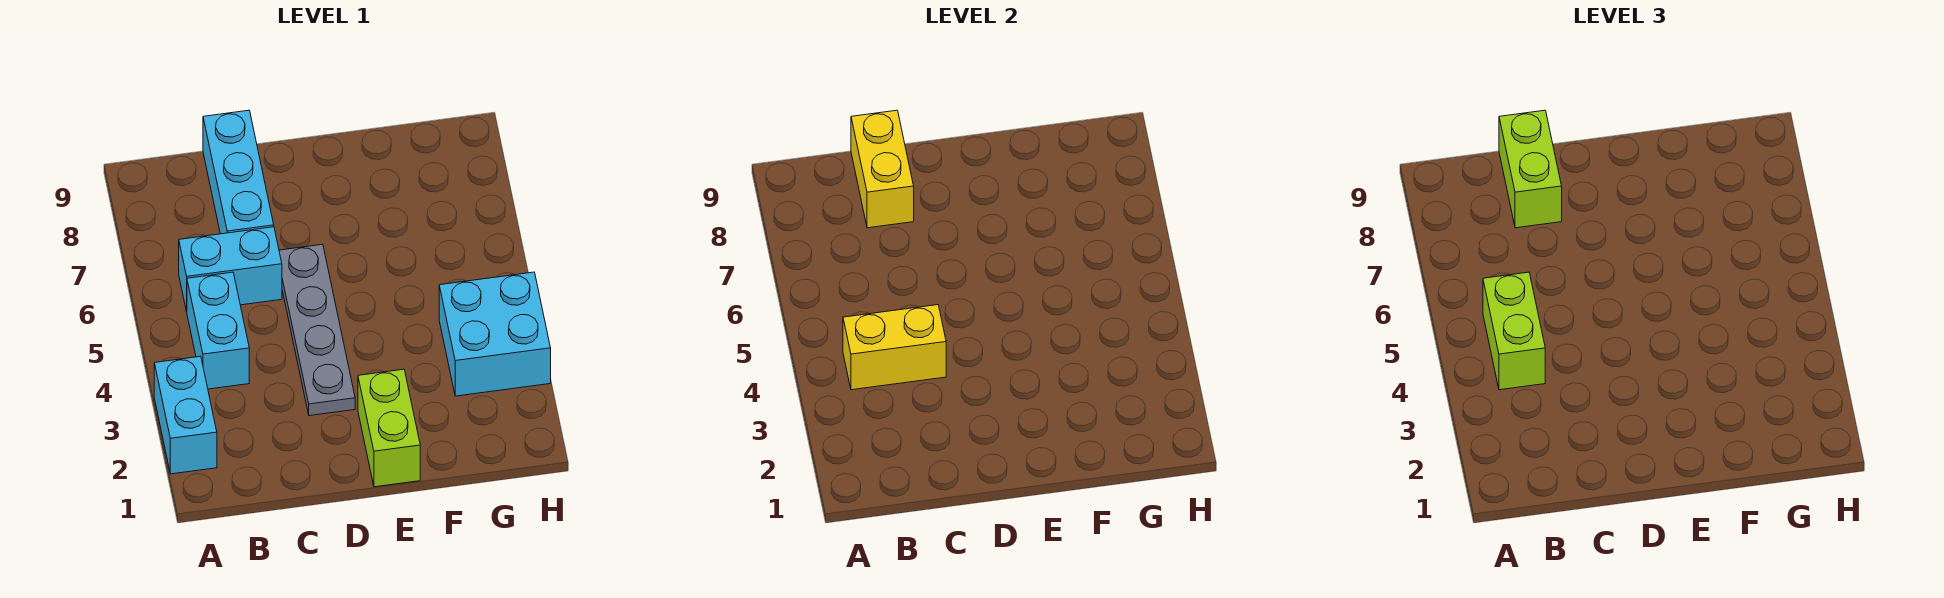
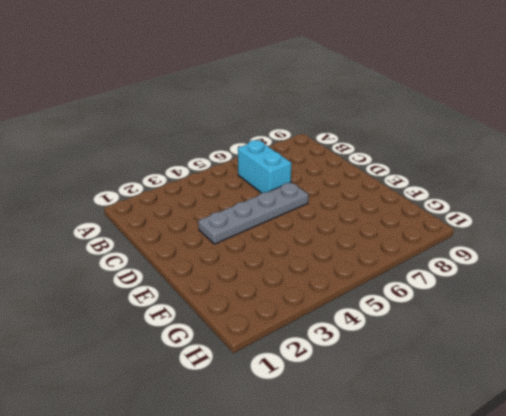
none -> cyan brick A2:A3 level 1
none -> cyan brick B4:B5 level 1

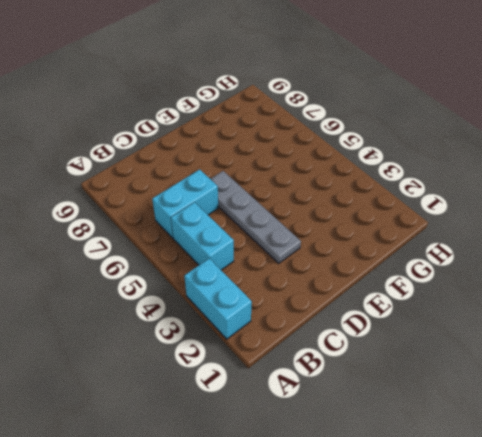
none -> cyan brick C7:C9 level 1
none -> lime brick E1:E2 level 1

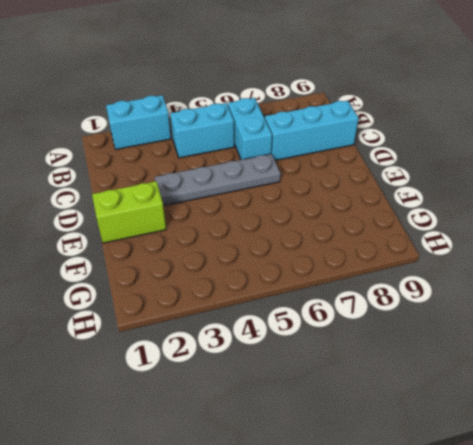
none -> cyan brick G3:H4 level 1
none -> yellow brick B4:C4 level 2

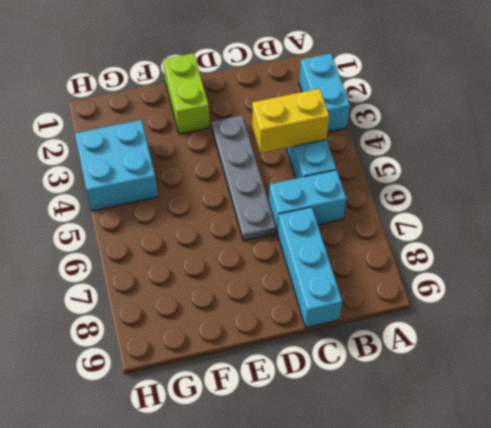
none -> yellow brick C8:C9 level 2
none -> lime brick B4:B5 level 3

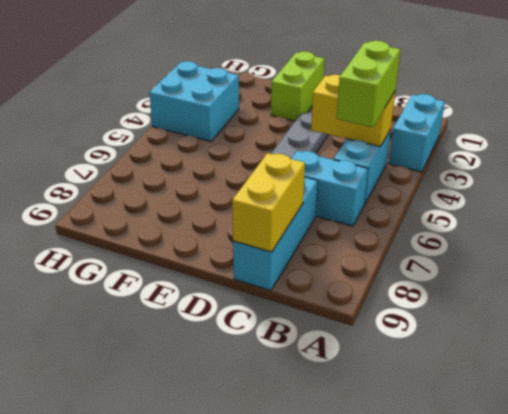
none -> lime brick C8:C9 level 3

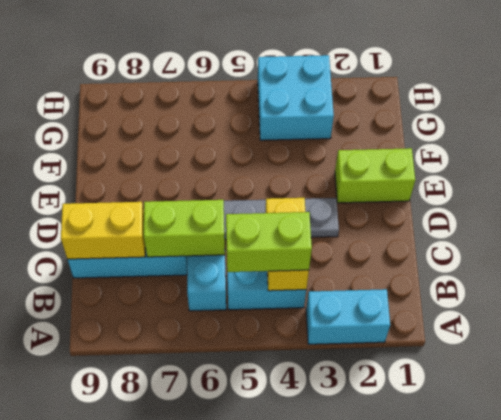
lime brick C6:C7 level 2 -> lime brick C8:C9 level 3

